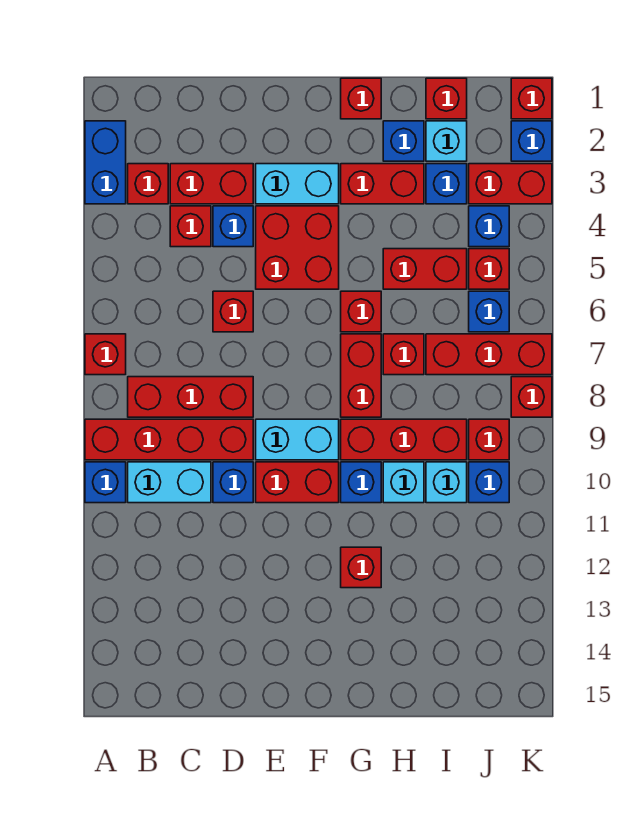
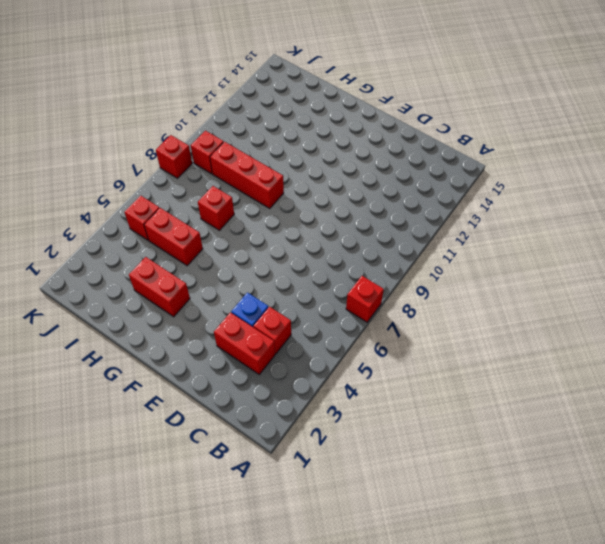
none -> blue brick A2:A3 level 1
none -> red brick A9:D9 level 1
none -> blue brick A10 level 1
none -> red brick B3 level 1

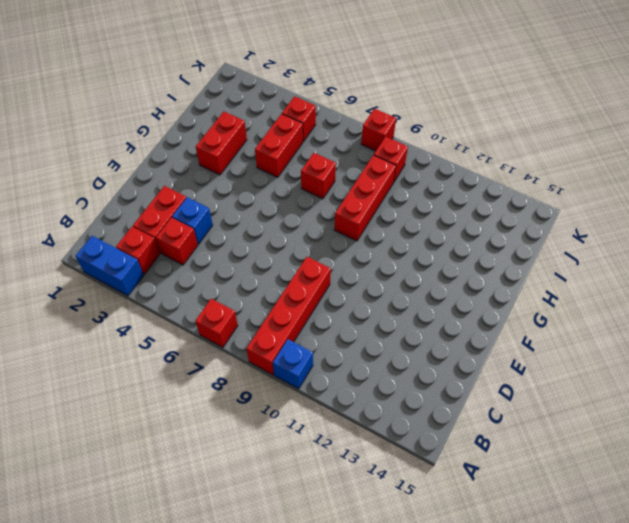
none -> red brick B8:D8 level 1
none -> cyan brick B10:C10 level 1
none -> red brick D6 level 1
none -> blue brick D10 level 1

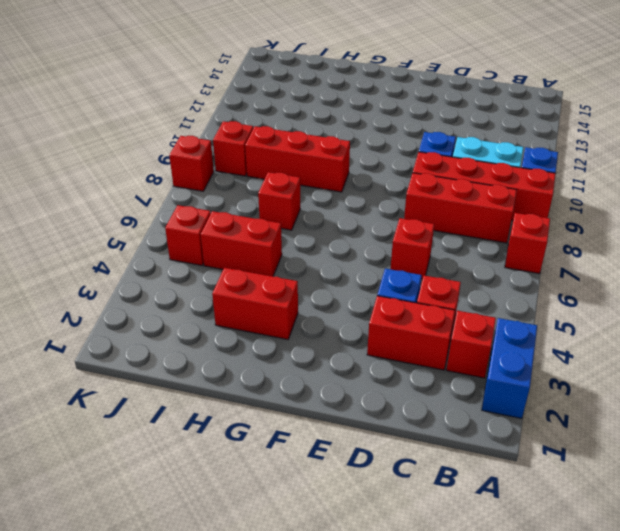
none -> cyan brick E3:F3 level 1
none -> red brick E4:F5 level 1
none -> cyan brick E9:F9 level 1
none -> red brick E10:F10 level 1

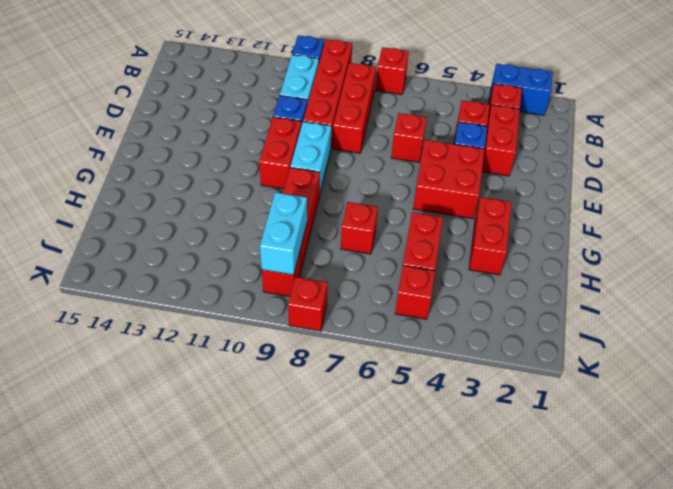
cyan brick I9:J9 level 2 -> cyan brick E3:F3 level 1
none -> red brick G1 level 1
none -> red brick G6 level 1
none -> red brick G7:G8 level 1
none -> blue brick G10 level 1

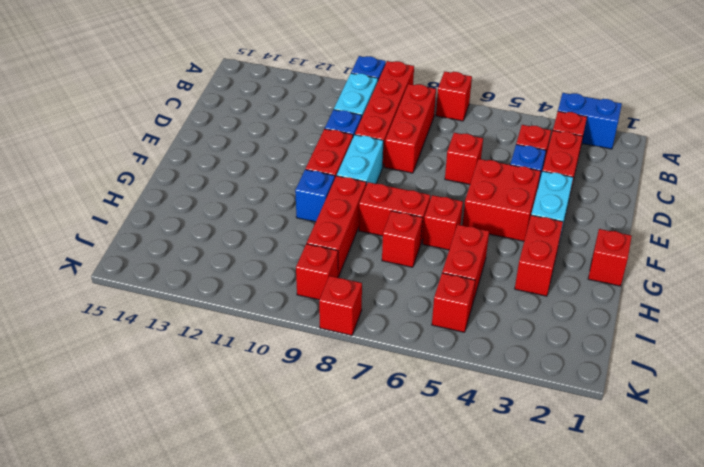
none -> red brick G12 level 1
none -> blue brick H2 level 1
none -> cyan brick H10 level 1
none -> red brick I1 level 1

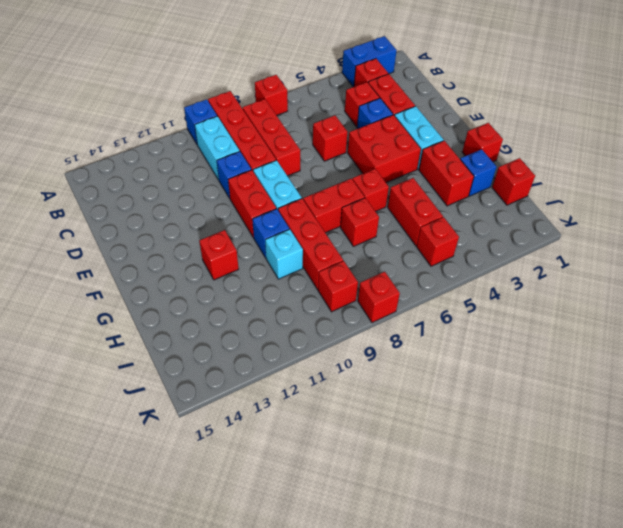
none -> cyan brick I2 level 1
none -> blue brick I3 level 1
none -> red brick I7:K7 level 1
none -> cyan brick I10 level 1

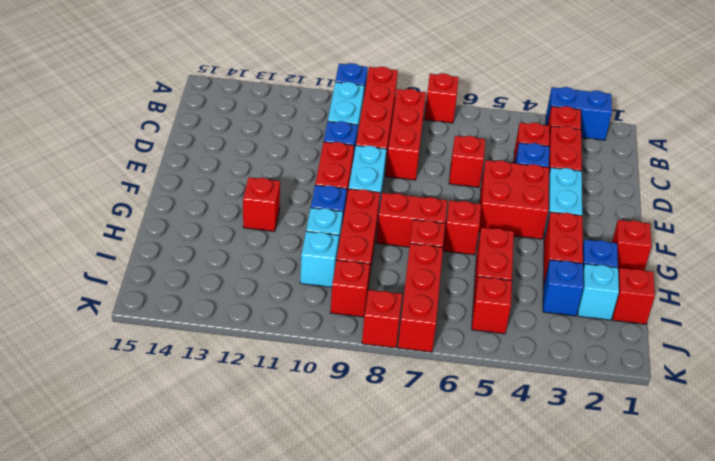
none -> red brick J3:K3 level 1
none -> blue brick J4 level 1
none -> blue brick J6 level 1
none -> blue brick J10 level 1

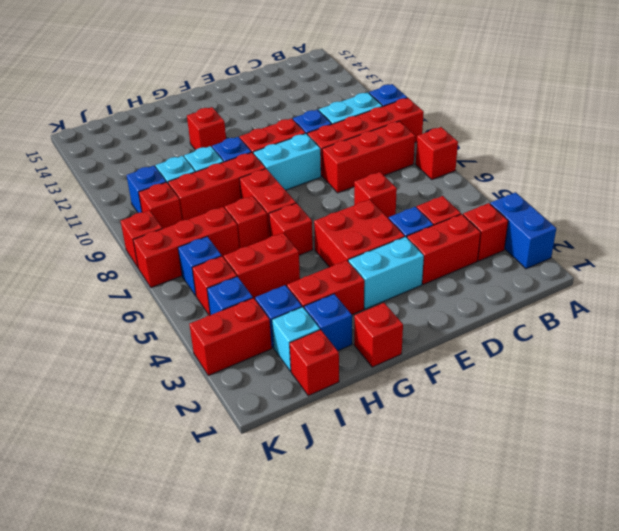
none -> red brick K1 level 1
none -> blue brick K2 level 1

